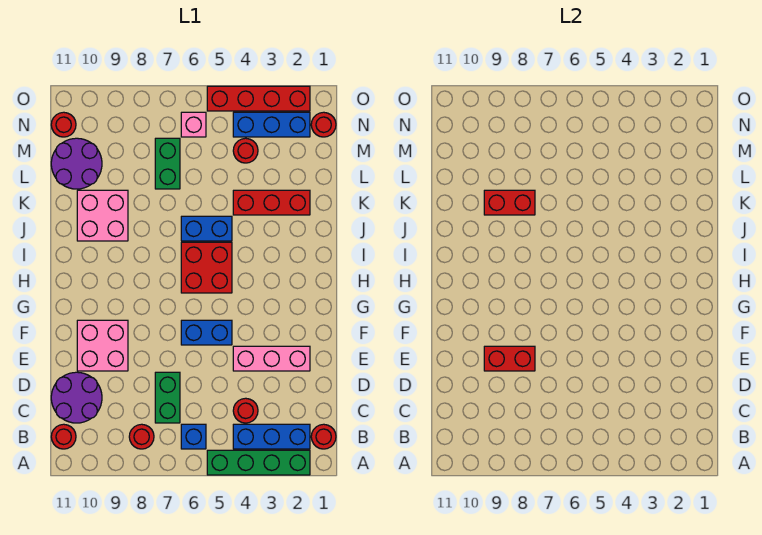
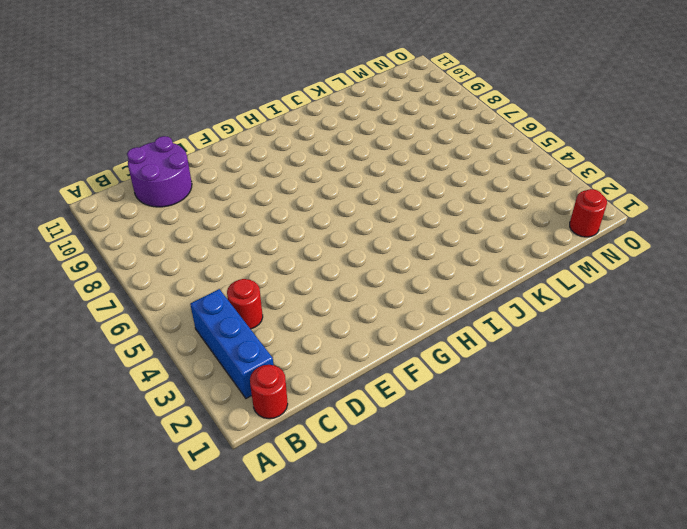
none -> green brick A2:A5 level 1
none -> blue brick B6 level 1
none -> red round brick B8 level 1

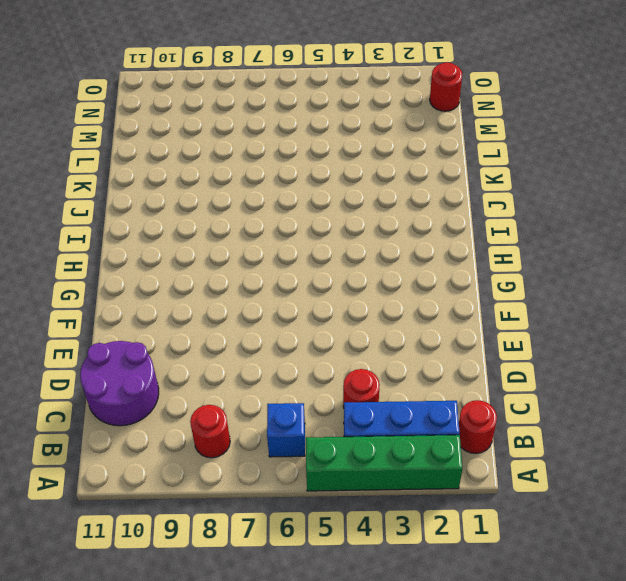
none -> red round brick B11 level 1
none -> green brick C7:D7 level 1
none -> pink brick E2:E4 level 1

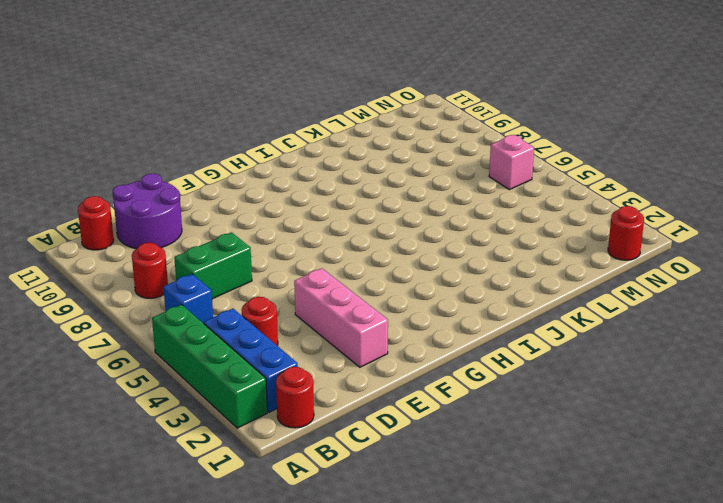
none -> pink brick E9:F10 level 1
none -> blue brick F5:F6 level 1
none -> red brick H5:I6 level 1

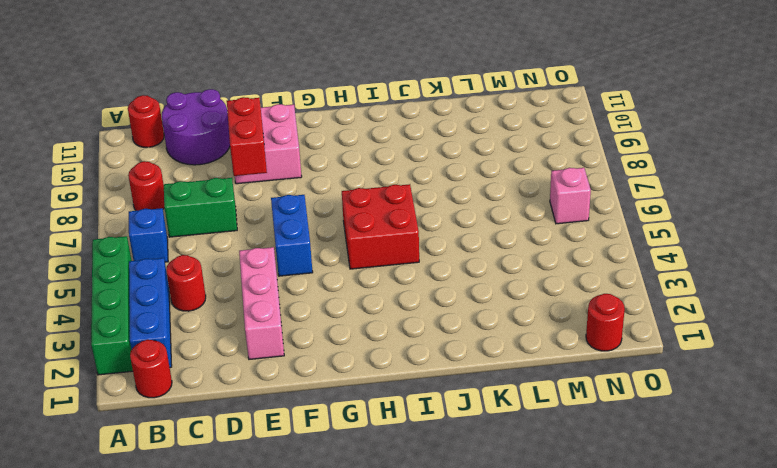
none -> blue brick J5:J6 level 1
none -> pink brick J9:K10 level 1
none -> red brick K2:K4 level 1

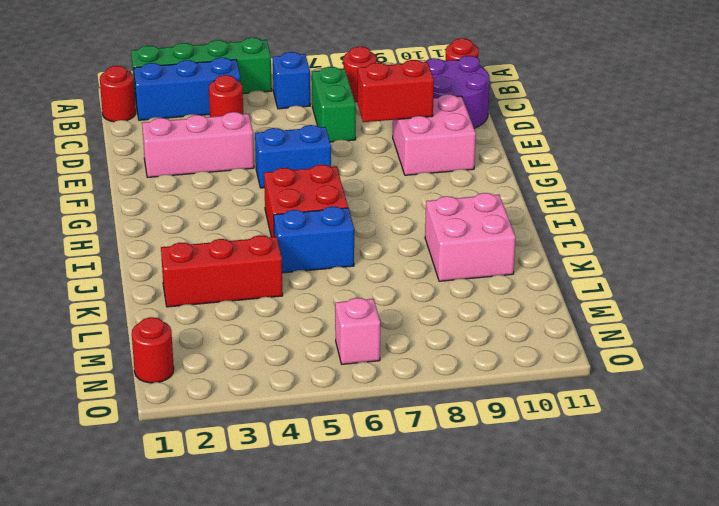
none -> green brick L7:M7 level 1
none -> purple round brick L10:M11 level 1
none -> red round brick M4 level 1

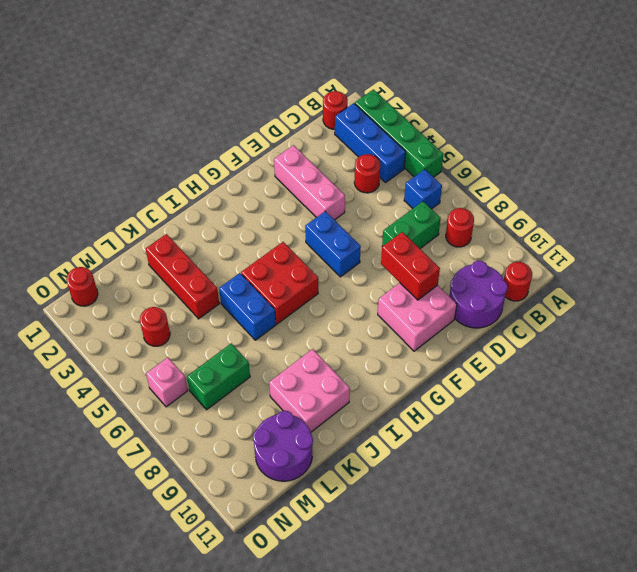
none -> blue brick N2:N4 level 1
none -> red round brick N11 level 1
none -> red brick O2:O5 level 1

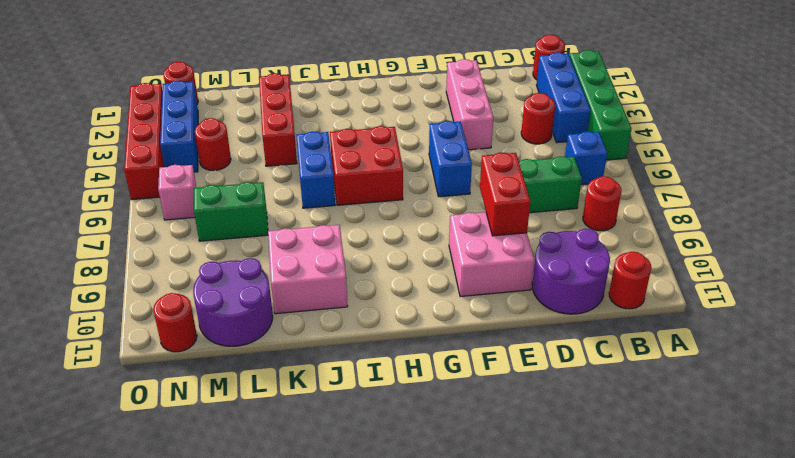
none -> red brick K8:K9 level 2

